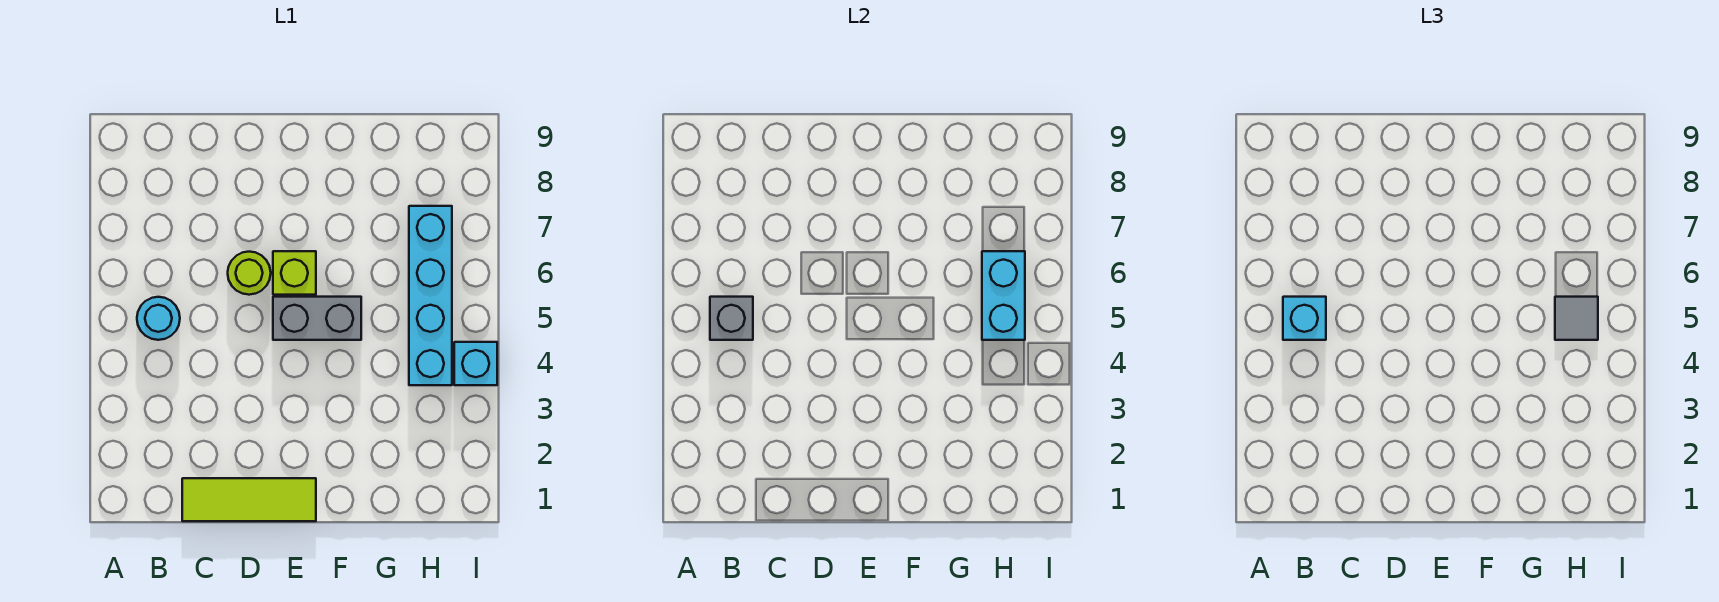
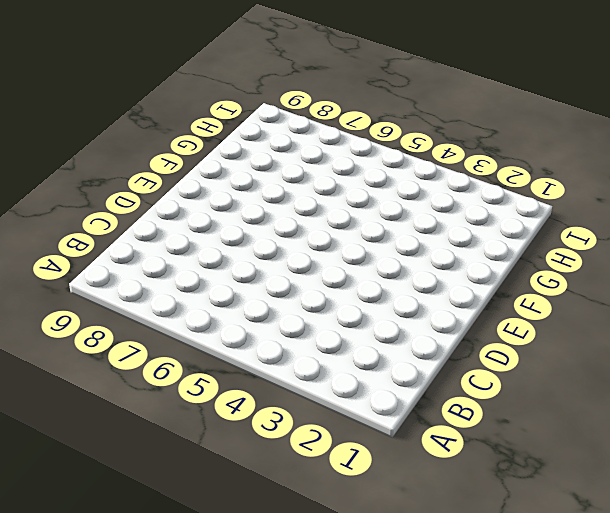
none -> cyan round brick B5 level 1
none -> lime tile C1:E1 level 1

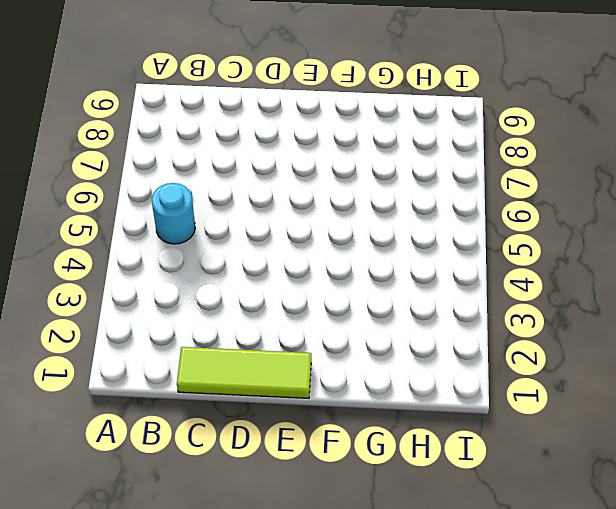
none -> lime round brick D6 level 1
none -> grey brick E5:F5 level 1

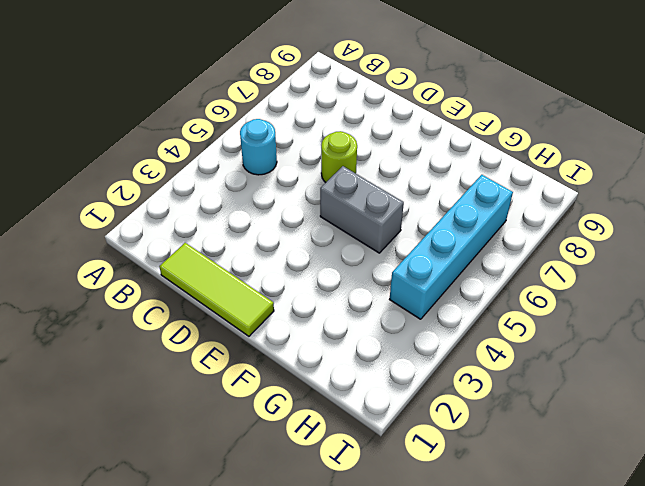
none -> lime brick E6 level 1
none -> cyan brick I4 level 1

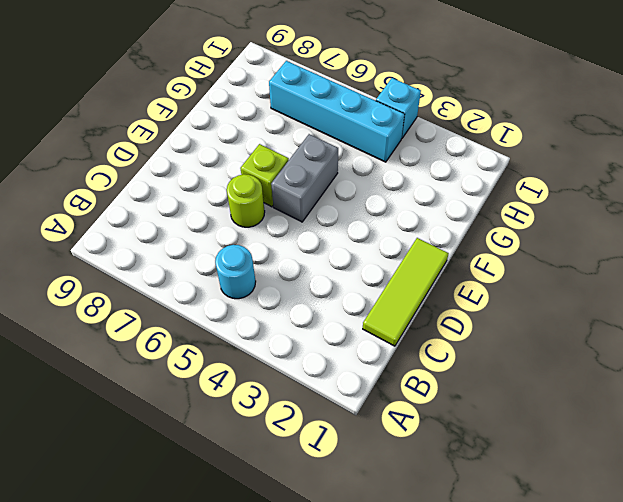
none -> grey brick B5 level 2
none -> cyan brick H5:H6 level 2

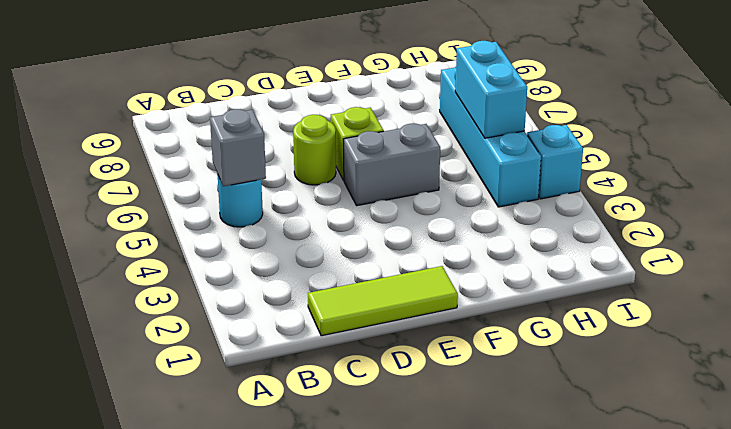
none -> cyan brick B5 level 3
none -> grey tile H5 level 3

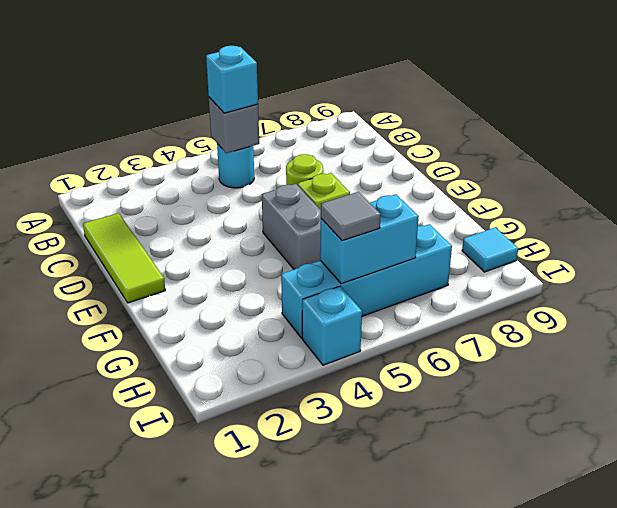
cyan tile H9 level 1 -> none

